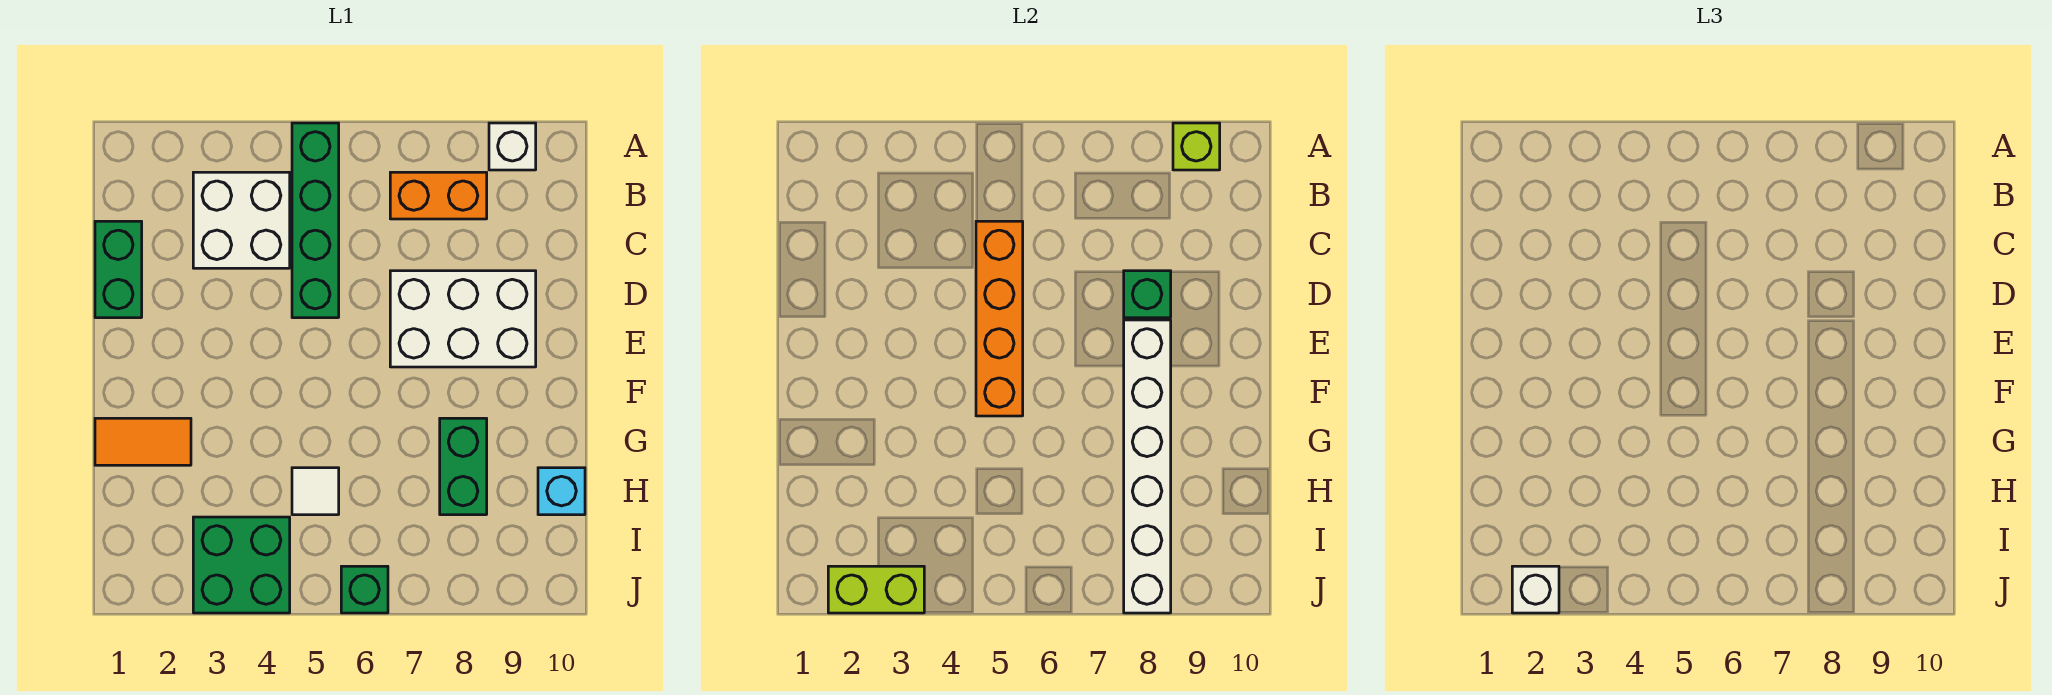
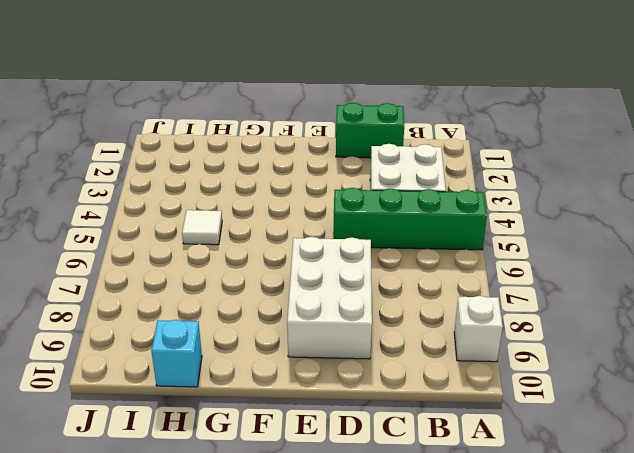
none -> orange brick B7:B8 level 1
none -> orange tile G1:G2 level 1
none -> green brick G8:H8 level 1

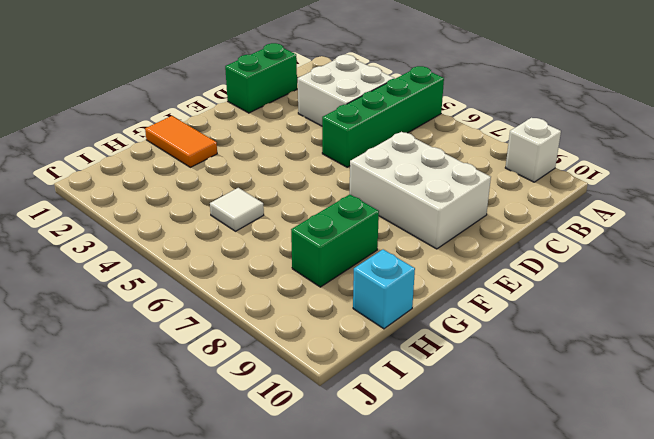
none -> orange brick B7:B8 level 1
none -> green brick I3:J4 level 1
none -> green brick J6 level 1

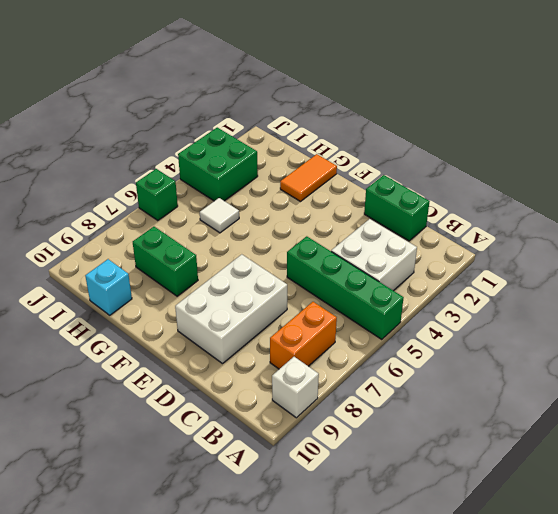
none -> lime brick A9 level 2
none -> orange brick C5:F5 level 2
none -> green brick D8 level 2

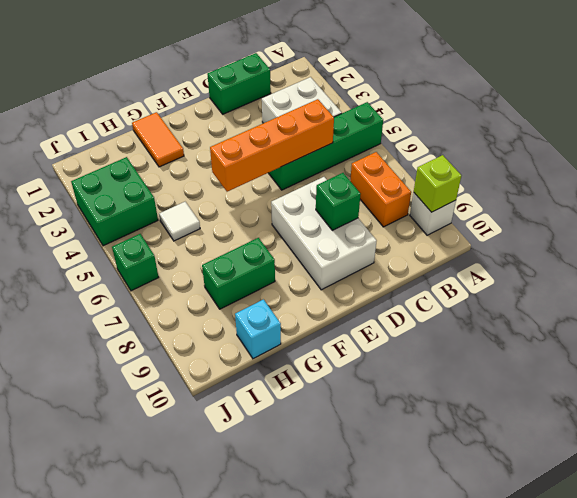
none -> white brick E8:J8 level 2
none -> lime brick J2:J3 level 2
none -> white brick J2 level 3

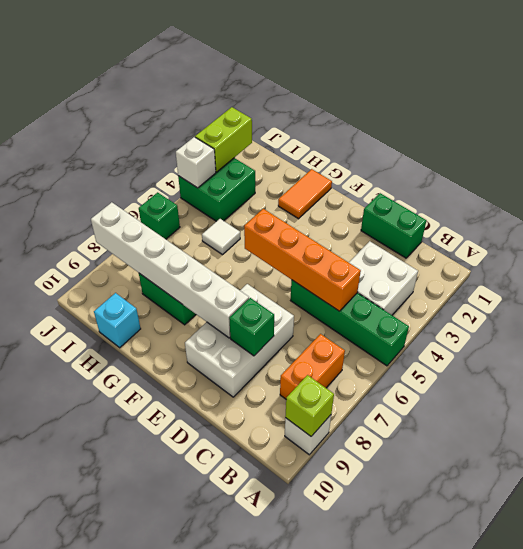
white brick J4 level 2 -> white brick J2 level 3

